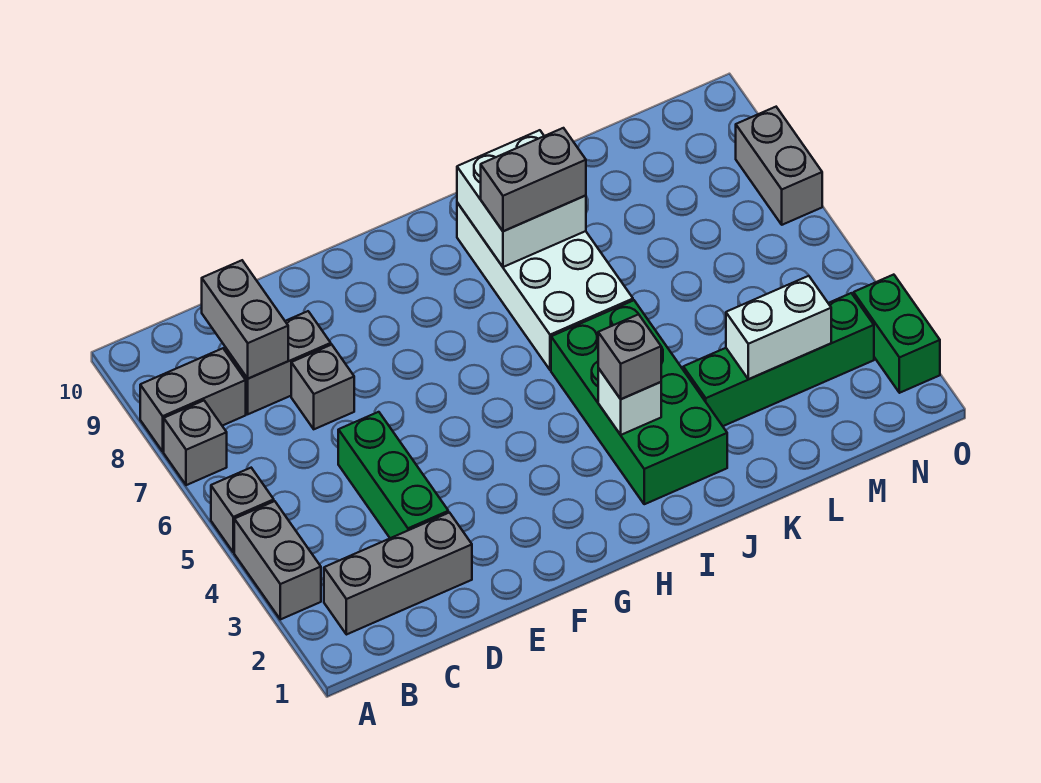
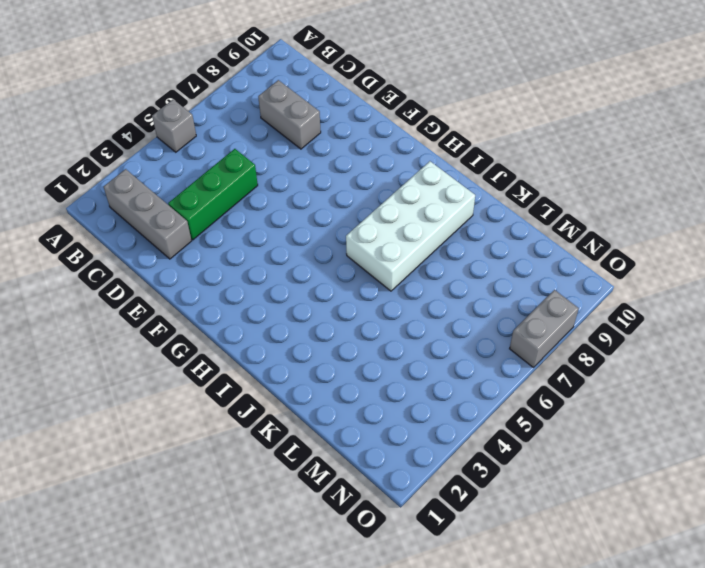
none -> grey brick A3:A4 level 1
none -> grey brick A7 level 1
none -> grey brick A8:B8 level 1

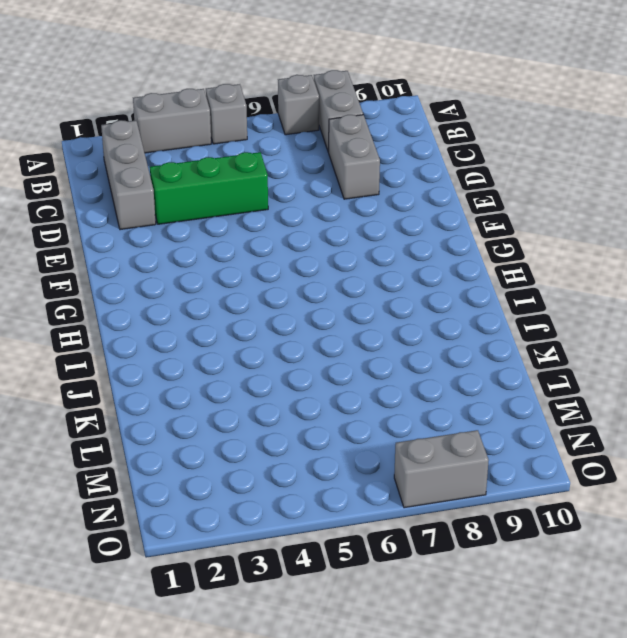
none -> grey brick D7 level 1
none -> green brick I2:J5 level 1
none -> white brick I6:J9 level 1

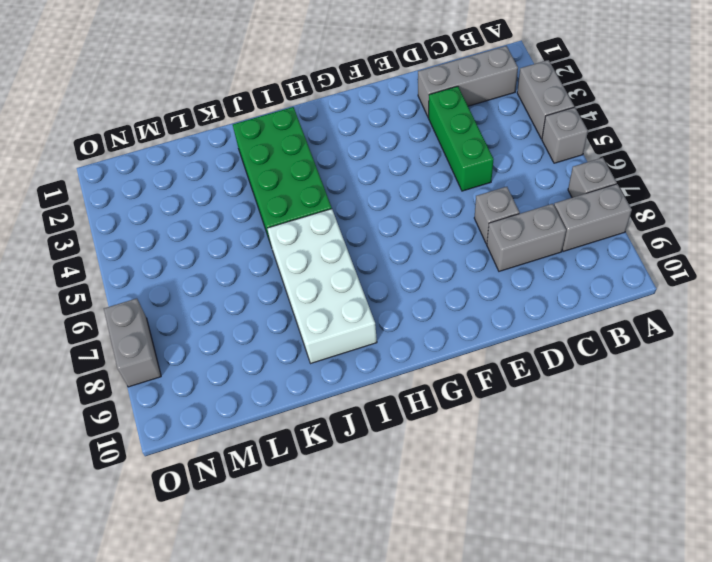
none -> green brick K3:N3 level 1
none -> green brick O2:O3 level 1
none -> grey brick C8:C9 level 2

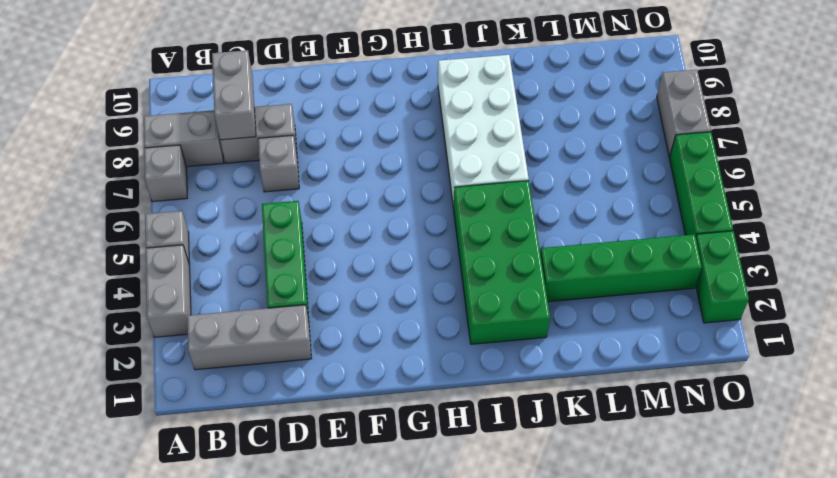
green brick O4:O6 level 1 -> none
none -> white brick I3 level 2
none -> white brick I8:J9 level 2
none -> white brick L3:M3 level 2

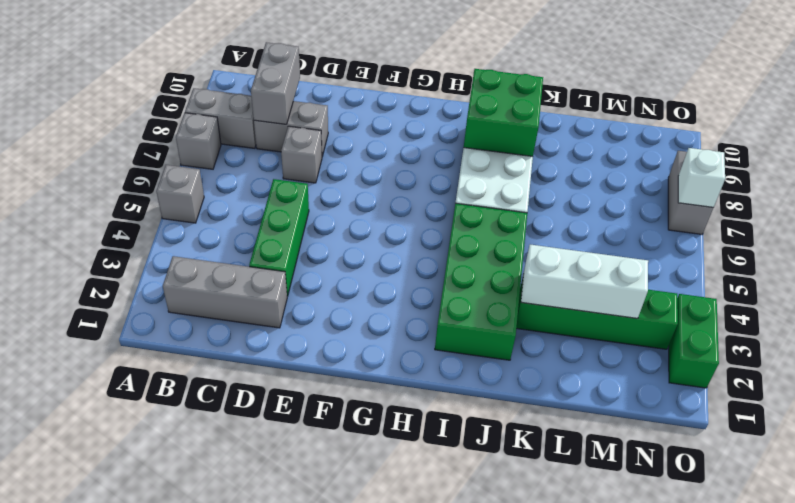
green brick I8:J9 level 2 -> white brick I8:J9 level 2
white brick K3:M3 level 2 -> white brick L3:M3 level 2
white brick O7 level 2 -> white brick I3 level 2
none -> grey brick A3:A4 level 1
none -> grey brick I3 level 3
none -> grey brick I8:J8 level 3

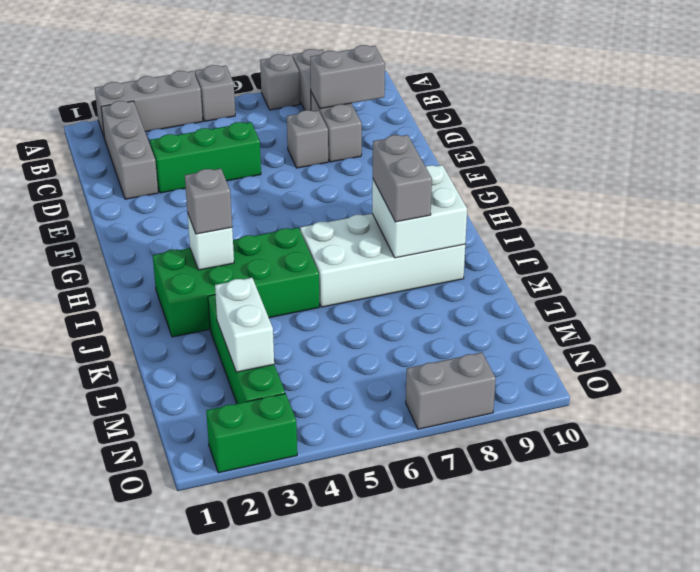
grey brick A2:A4 level 1 -> grey brick A3:A4 level 1

